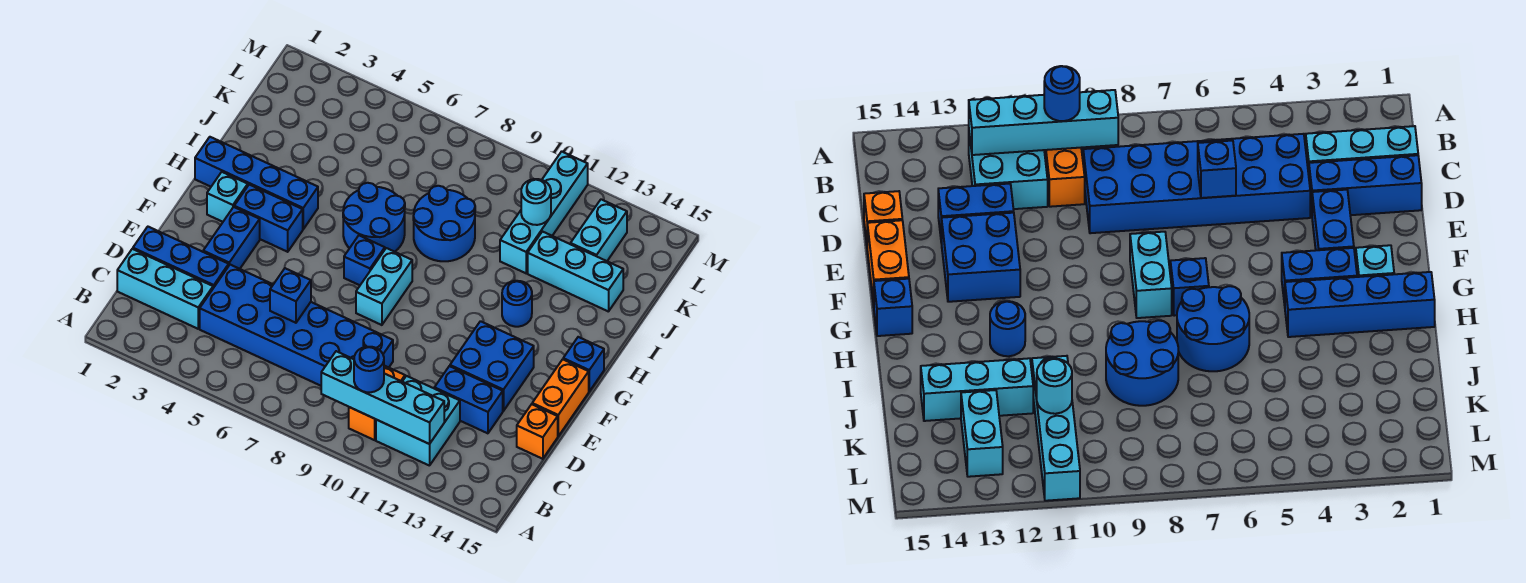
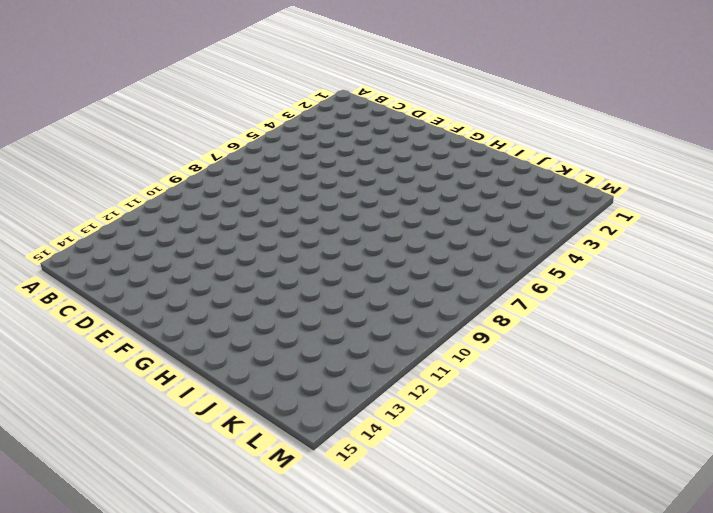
none -> orange brick B10:C10 level 1
none -> cyan brick B11:C12 level 1
none -> cyan brick C1:C3 level 1

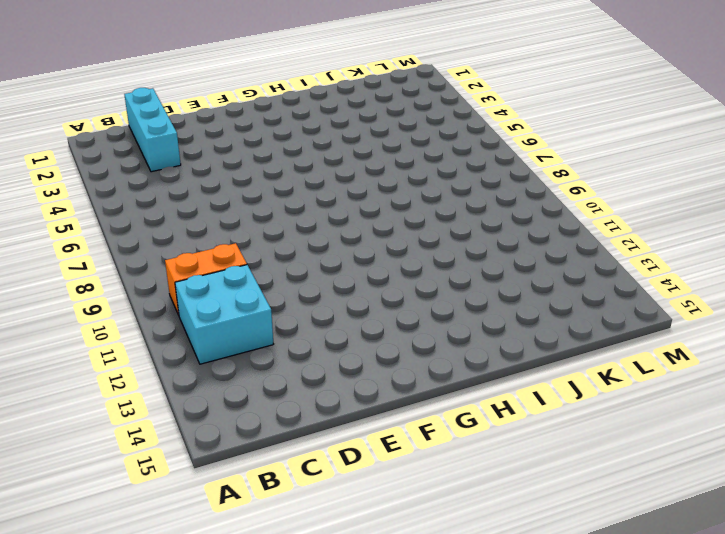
none -> blue brick C4:D9 level 1
none -> blue brick D1:D3 level 1
none -> blue brick D12:D13 level 1

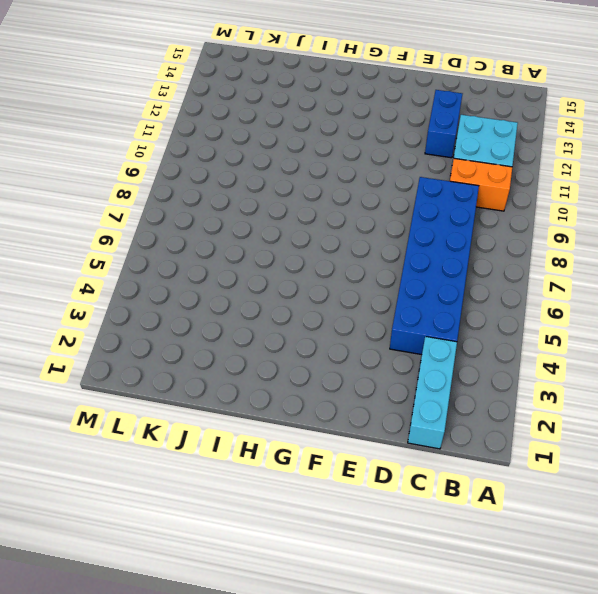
none -> blue brick D1:D3 level 1
none -> orange brick D15 level 1
none -> blue brick E3:F3 level 1

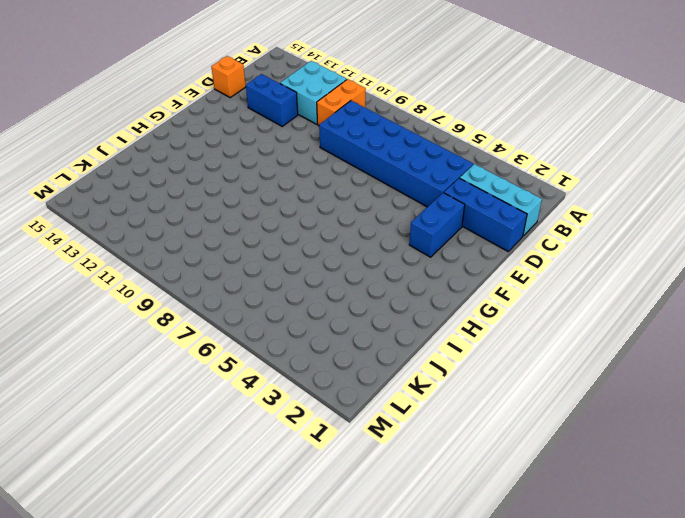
none -> blue brick E12:F13 level 1
none -> orange brick E15:F15 level 1
none -> cyan brick F8:G8 level 1

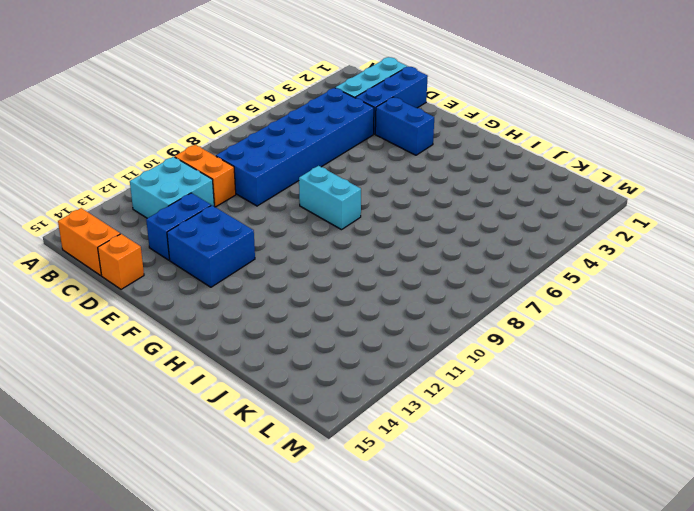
orange brick B15:C15 level 1 -> orange brick E15:F15 level 1
none -> cyan brick G2 level 1
none -> blue brick G3:G4 level 1
none -> blue brick G7 level 1

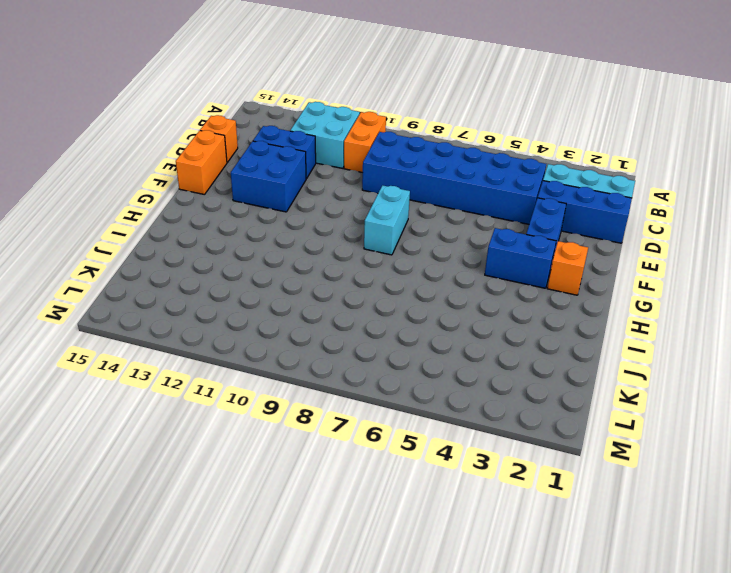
orange brick G2 level 1 -> cyan brick G2 level 1
none -> blue brick G7 level 1
none -> blue brick G15 level 1
none -> blue brick H1:H4 level 1

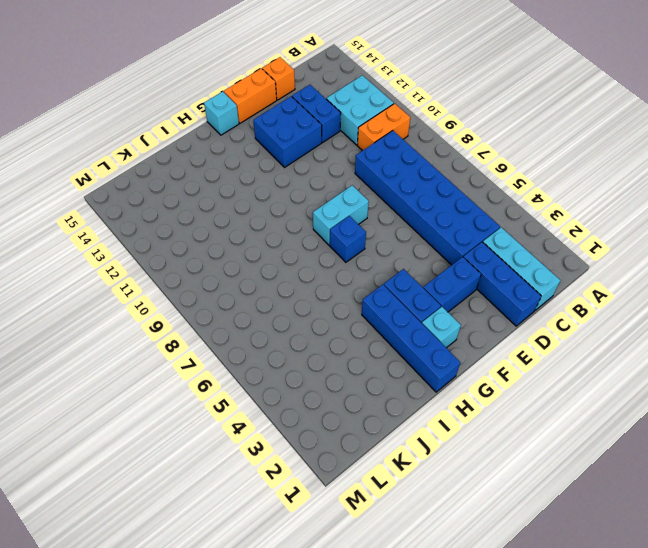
cyan brick G15 level 1 -> blue brick G15 level 1
none -> blue round brick H6:I7 level 1
none -> blue round brick H12 level 1
none -> blue round brick I8:J9 level 1

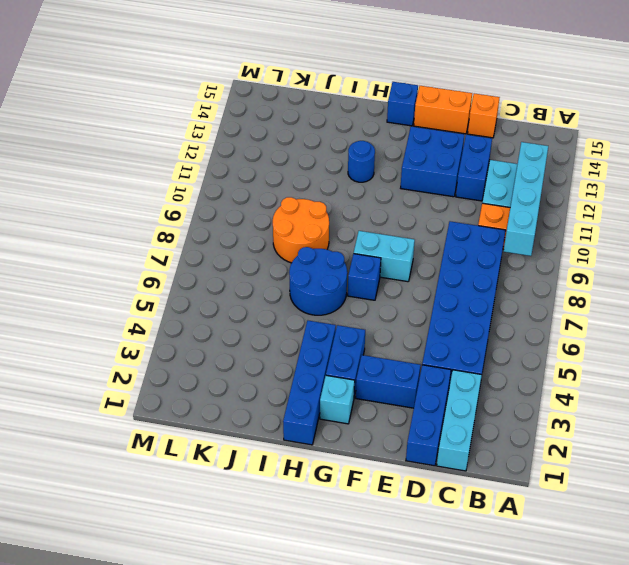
orange round brick I8:J9 level 1 -> blue round brick I8:J9 level 1
none -> cyan brick J11:M11 level 1
none -> cyan brick J12:J14 level 1
none -> cyan brick K13:L13 level 1

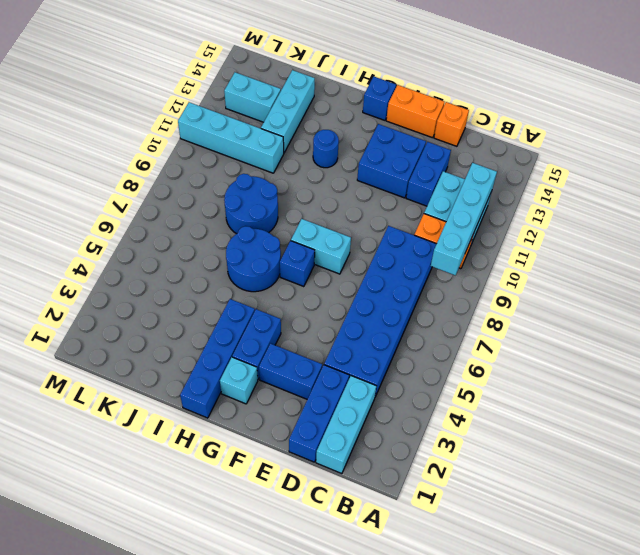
none -> blue brick D6 level 2
none -> cyan round brick K11 level 2
none -> blue round brick B10 level 3

